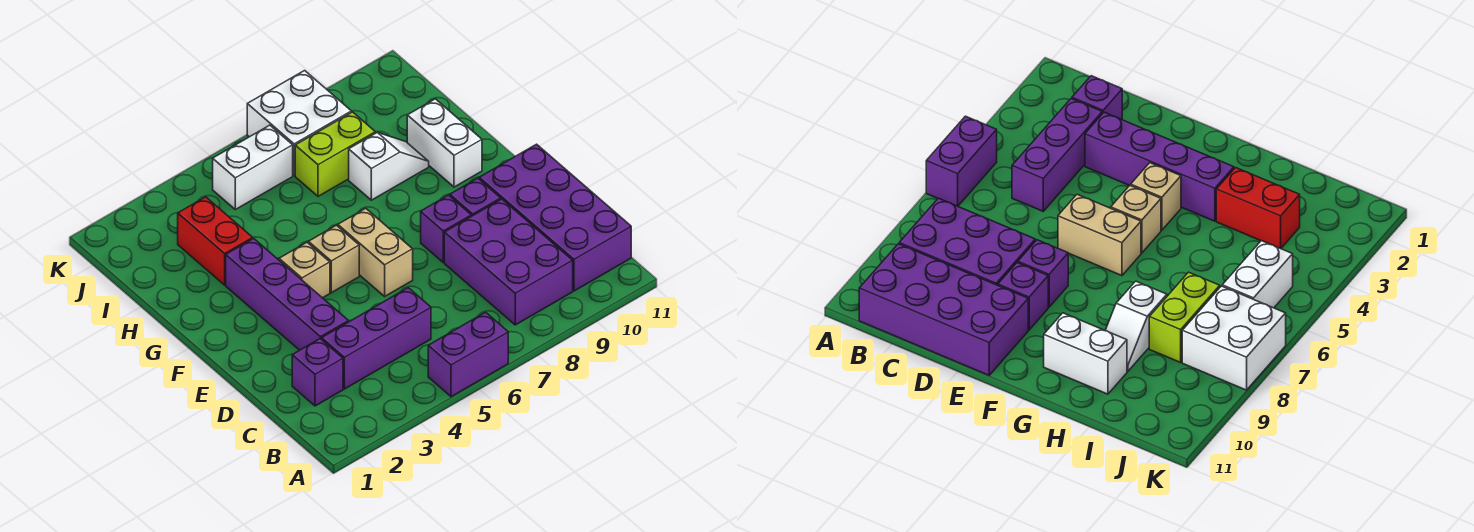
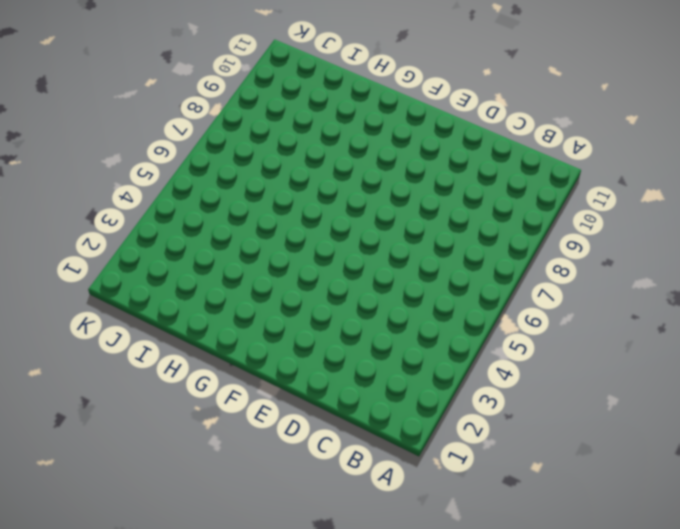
none -> purple brick A5:A6 level 1
none -> purple brick B8:D9 level 1
none -> purple brick B10:E11 level 1

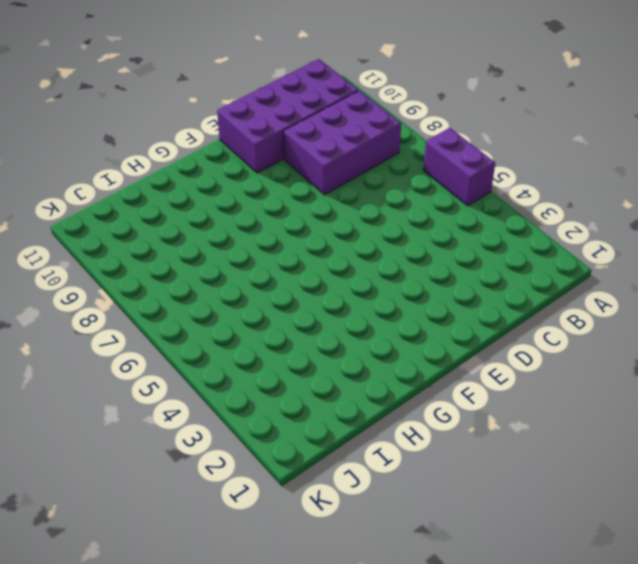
none -> purple brick C2 level 1
none -> purple brick C3:C5 level 1
none -> purple brick D3:G3 level 1

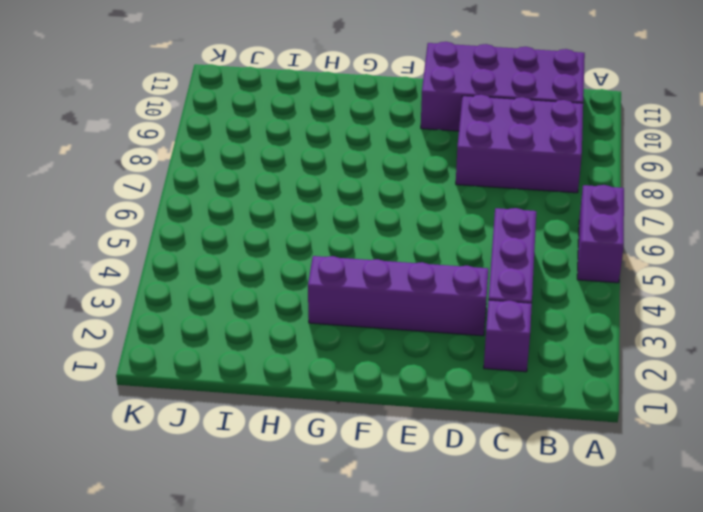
none -> tan brick E6:F6 level 1
none -> purple brick E8 level 1
none -> purple brick E9 level 1

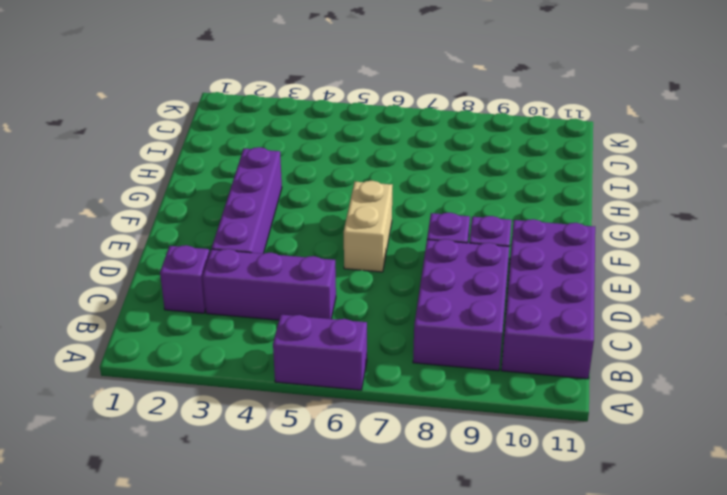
none -> tan brick F4 level 1
none -> tan brick F5 level 1
none -> white brick G10:H10 level 1

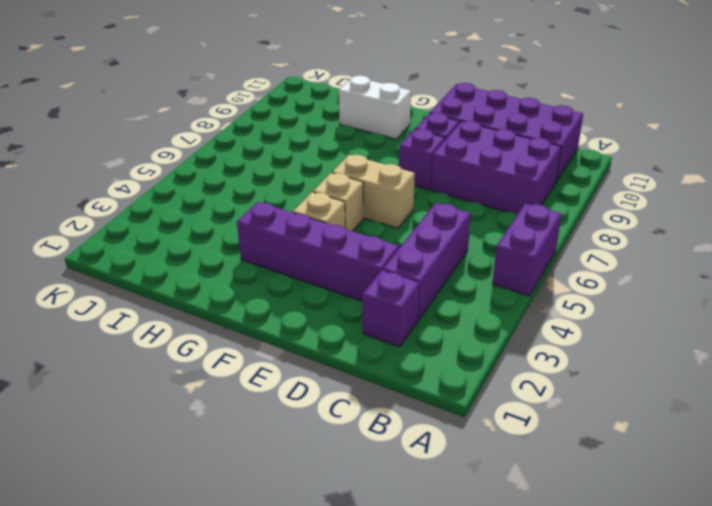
none -> red brick H3:I3 level 1
none -> white slope H8:H9 level 1 top 8
none -> lime brick I7:I8 level 1

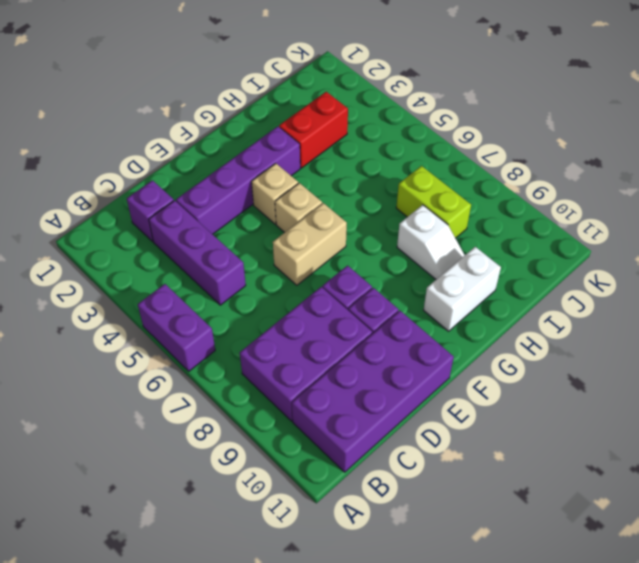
none -> white brick J5:J6 level 1
none -> white brick J7:K8 level 1

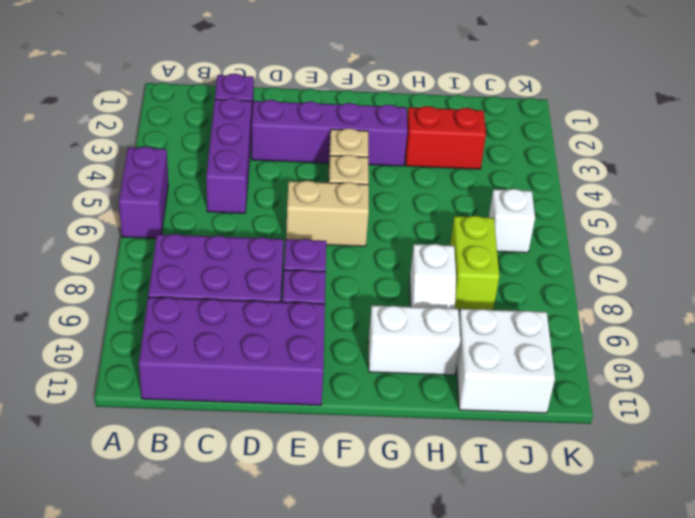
white brick I10:J11 level 1 -> white brick J7:K8 level 1
white brick J6 level 1 -> white brick J5:J6 level 1

